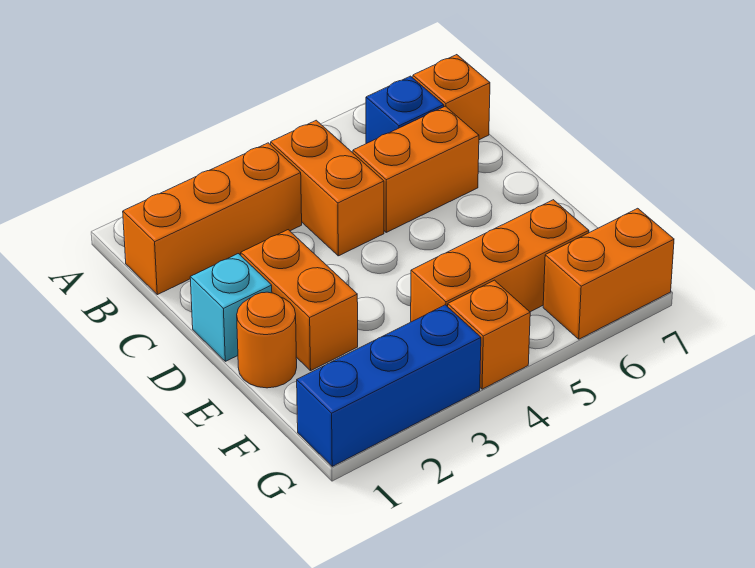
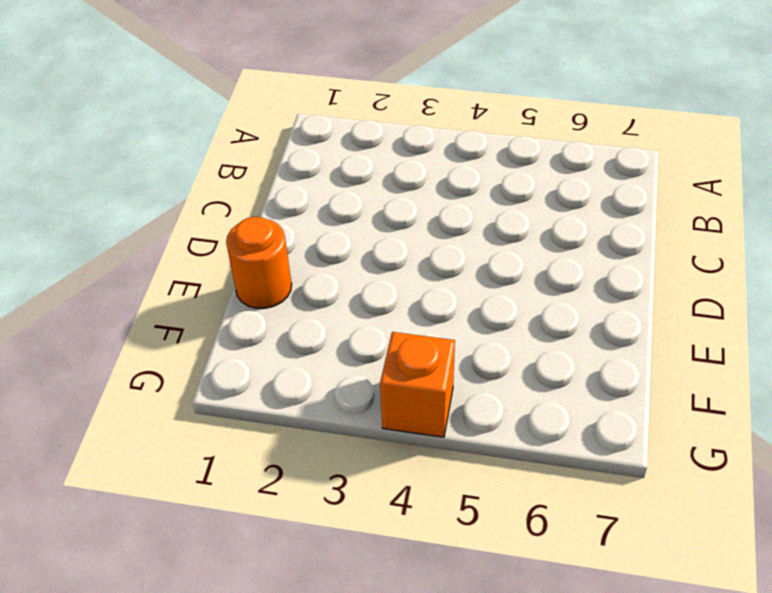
none -> orange brick B1:B3 level 1
none -> orange brick B4:C4 level 1
none -> blue brick B6 level 1

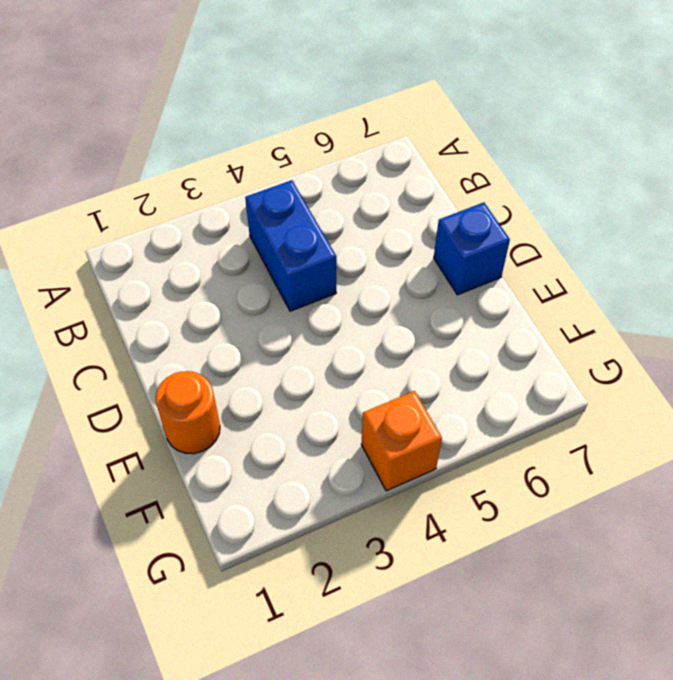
blue brick B4:C4 level 1 -> orange brick B4:C4 level 1
blue brick D7 level 1 -> blue brick B6 level 1
none -> orange brick B1:B3 level 1
none -> orange brick B7 level 1
none -> orange brick C5:C6 level 1

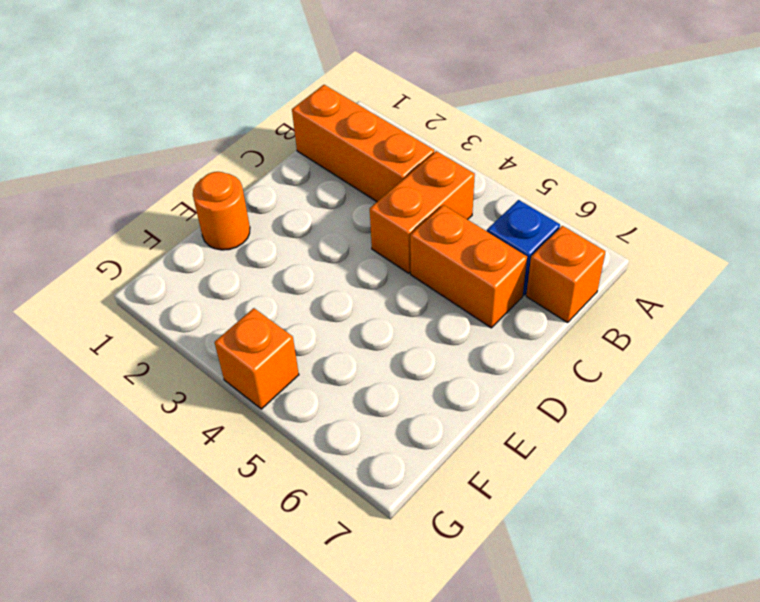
none -> cyan brick D1 level 1
none -> orange brick D2:E2 level 1
none -> orange brick F4:F6 level 1

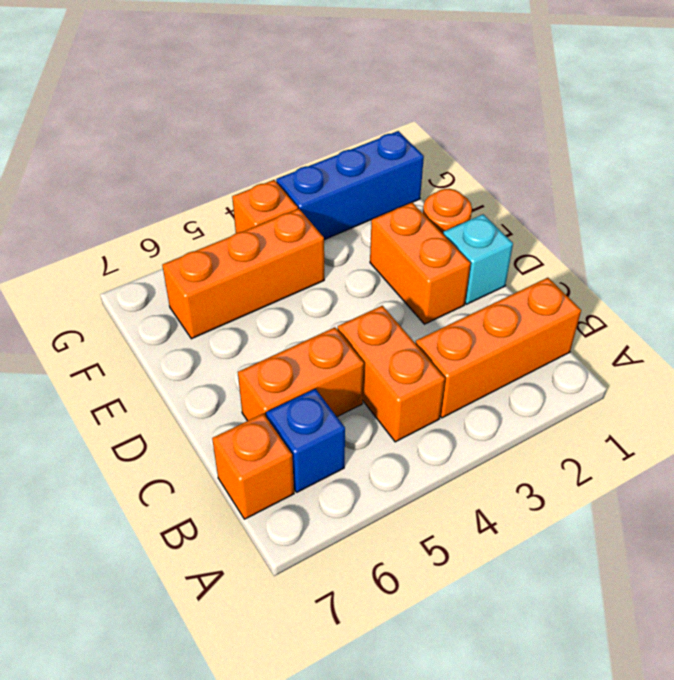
none -> orange brick G6:G7 level 1

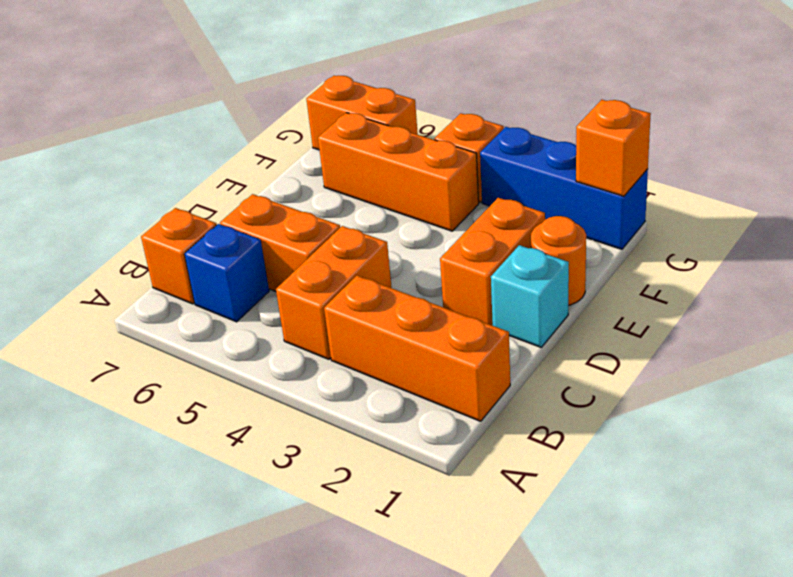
orange brick G1 level 2 -> none

